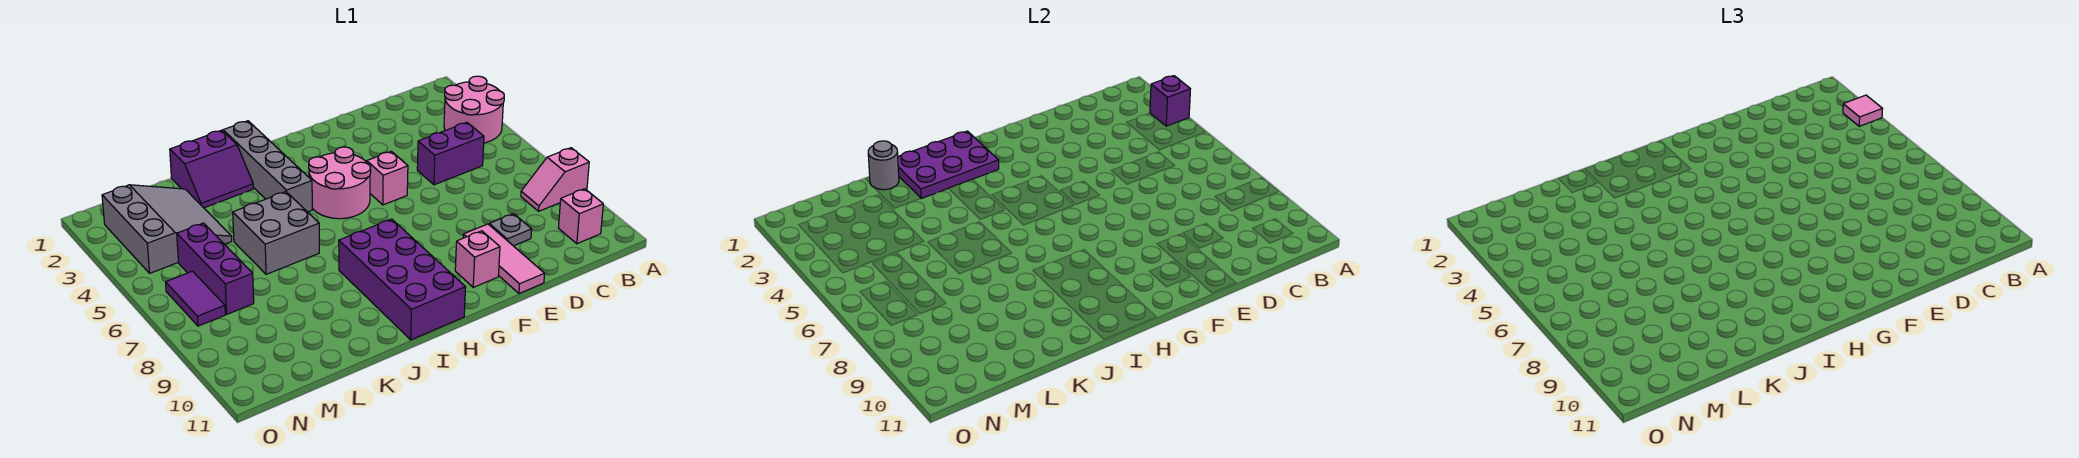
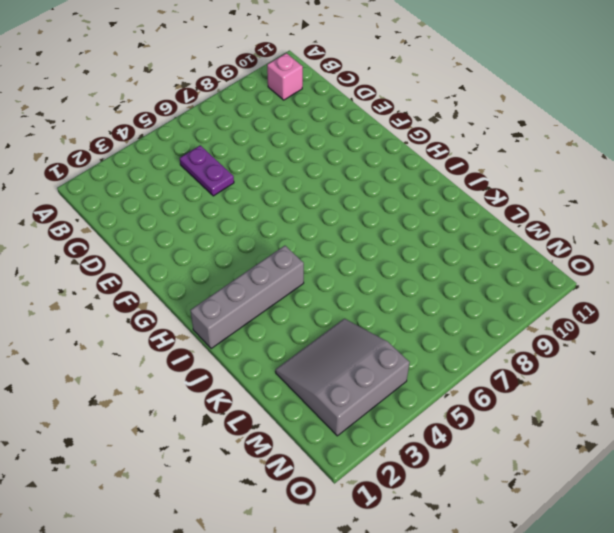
purple plate C5:D5 level 1 -> purple brick C5:D5 level 1
none -> pink round brick A3:B4 level 1
none -> pink slope A8:B8 level 1 top A
none -> grey plate D9 level 1

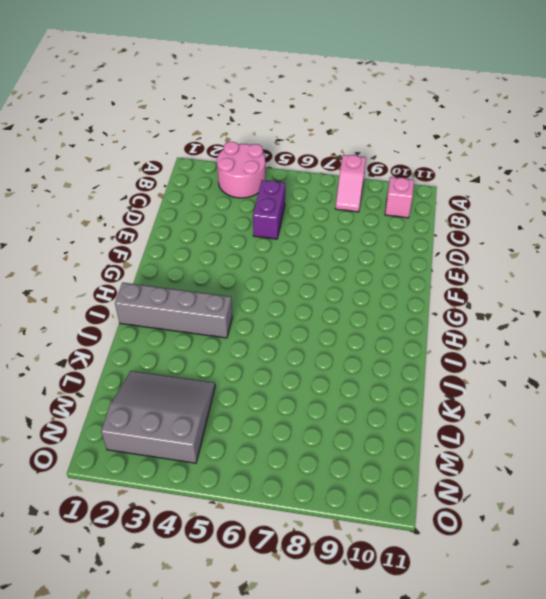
none -> grey plate D9 level 1
none -> pink tile E9:E11 level 1
none -> pink brick F5 level 1

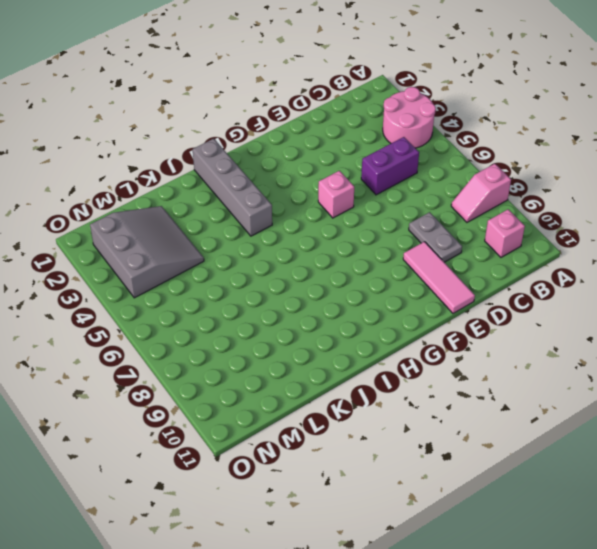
grey plate D8:D9 level 1 -> grey plate D9 level 1
none -> pink brick F10 level 1
none -> pink round brick G4:H5 level 1
none -> purple brick H8:I11 level 1

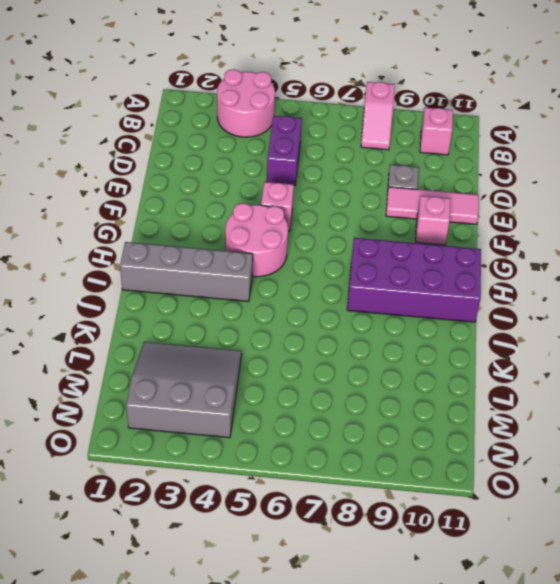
none -> purple slope J1:K2 level 1 top 1
none -> grey brick J5:K6 level 1
none -> purple brick M5:M7 level 1

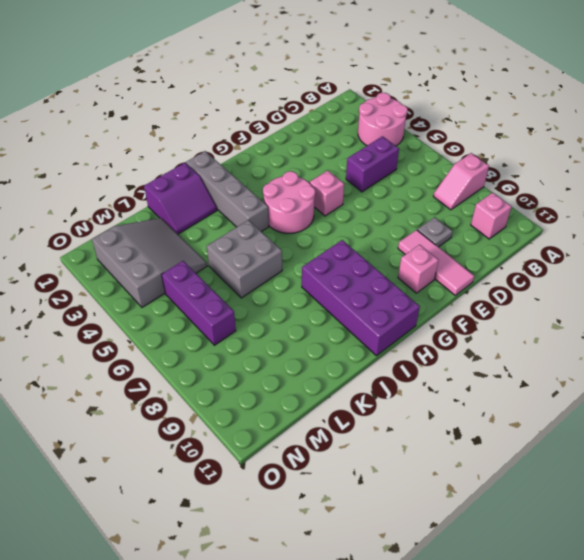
none -> purple tile N6:N7 level 1
none -> purple brick A3 level 2
none -> purple plate H1:J2 level 2

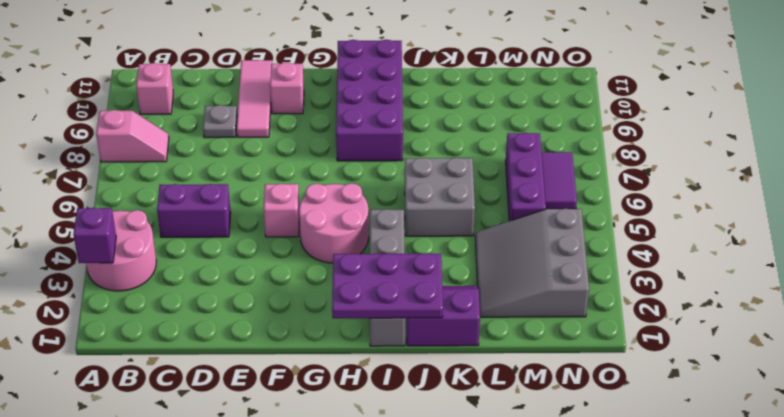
none -> grey round brick K1 level 2
none -> pink tile A3 level 3

